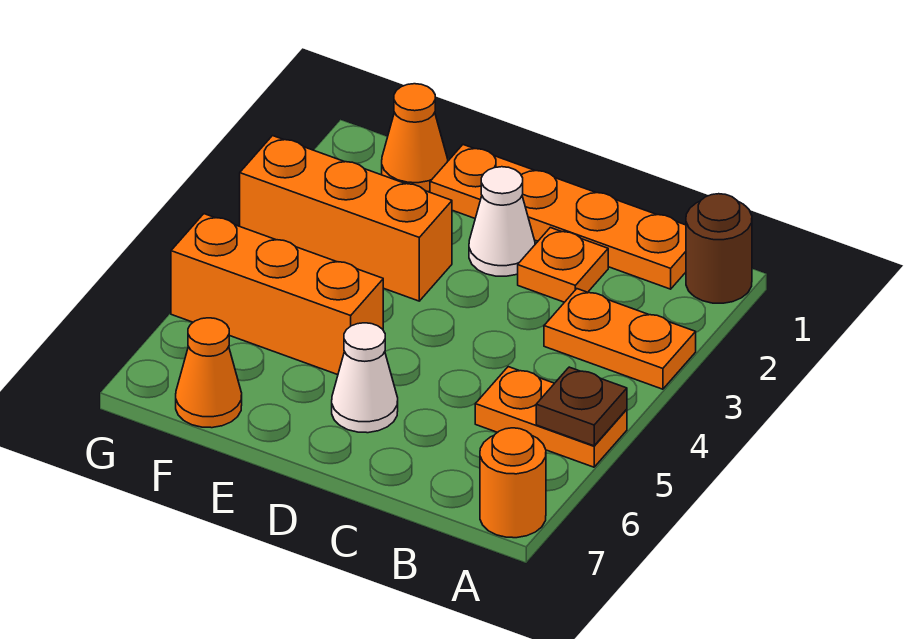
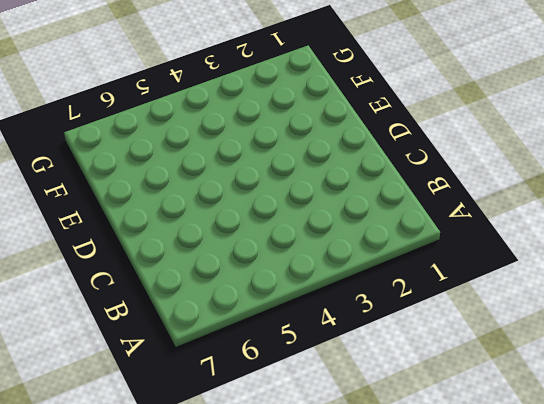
none -> brown round brick A1 level 1
none -> orange plate A3:B3 level 1
none -> orange plate A5:B5 level 1

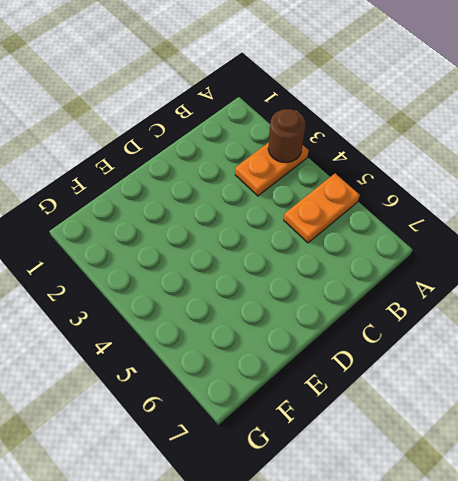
brown round brick A3 level 2 -> brown round brick A1 level 1
none -> orange round brick A7 level 1
none -> orange plate B1:E1 level 1
none -> orange plate C2 level 1

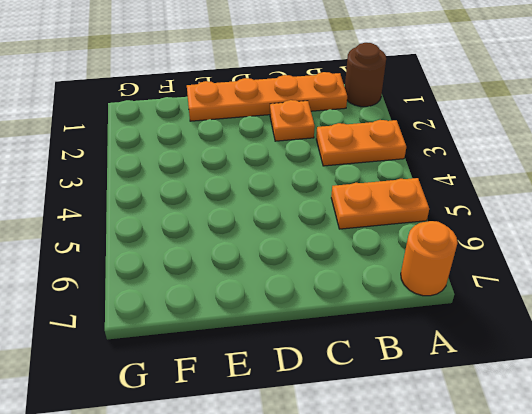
none -> white cone D2 level 1
none -> white cone D6 level 1
none -> orange brick E3:G3 level 1

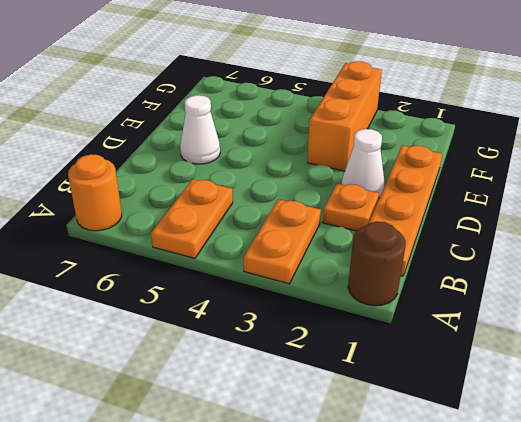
none -> orange brick E5:G5 level 1
none -> orange cone F1 level 1
none -> orange cone F7 level 1

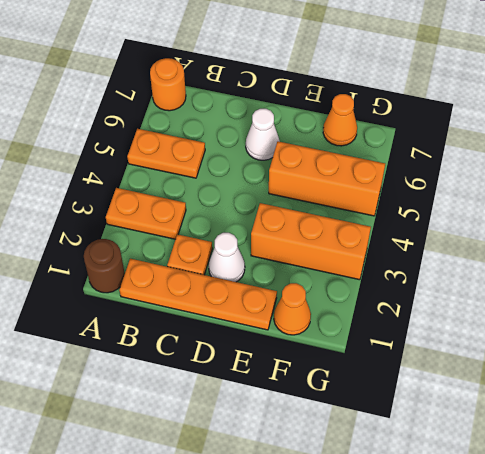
none -> brown plate A5 level 2

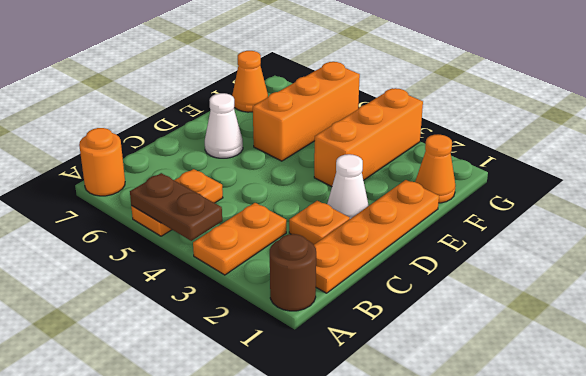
brown plate A4:A5 level 2 -> brown plate A5 level 2

